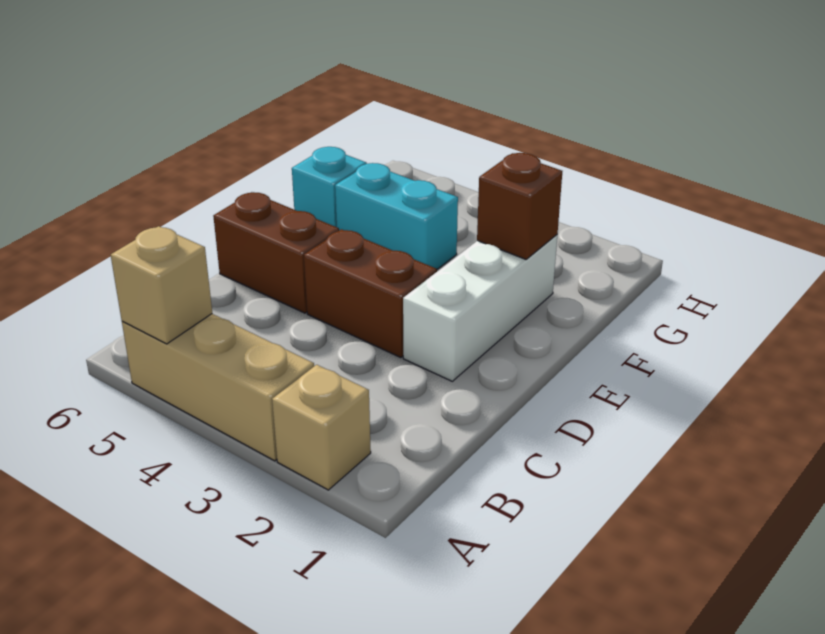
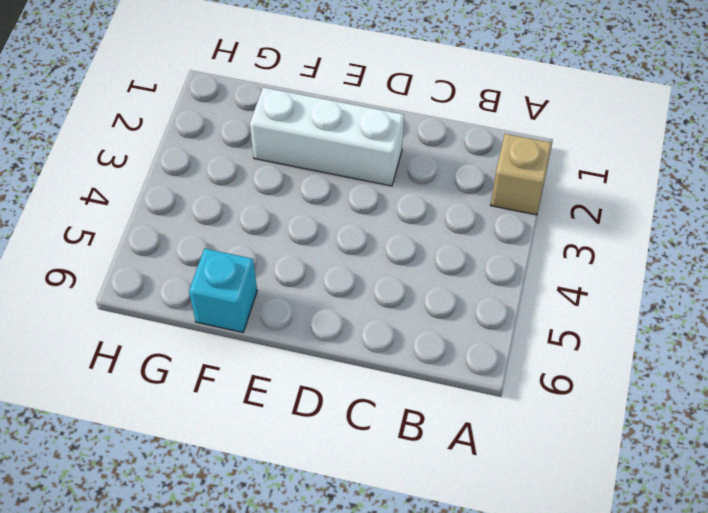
none -> tan brick A3:A5 level 1
none -> brown brick D3:D4 level 1

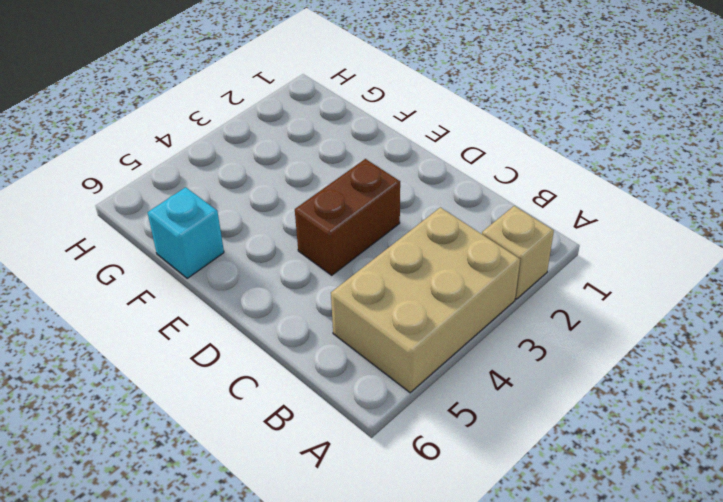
tan brick A3:B5 level 1 -> tan brick A3:A5 level 1
none -> white brick D2:F2 level 1
none -> brown brick D5:D6 level 1

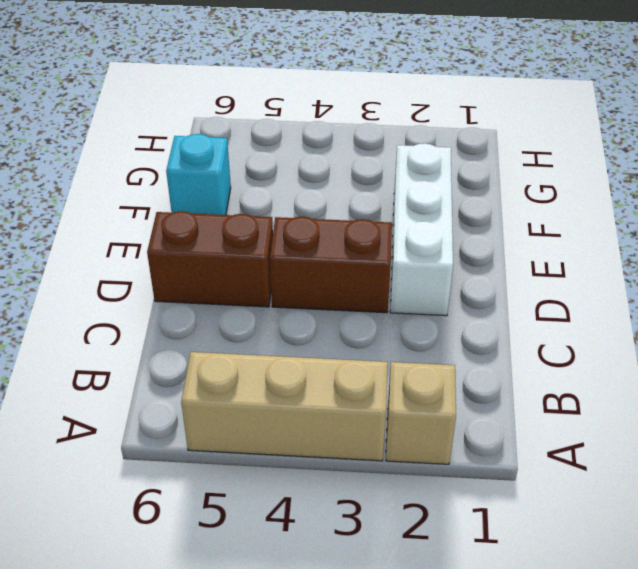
none -> cyan brick F4:F5 level 1
none -> tan brick A5 level 2

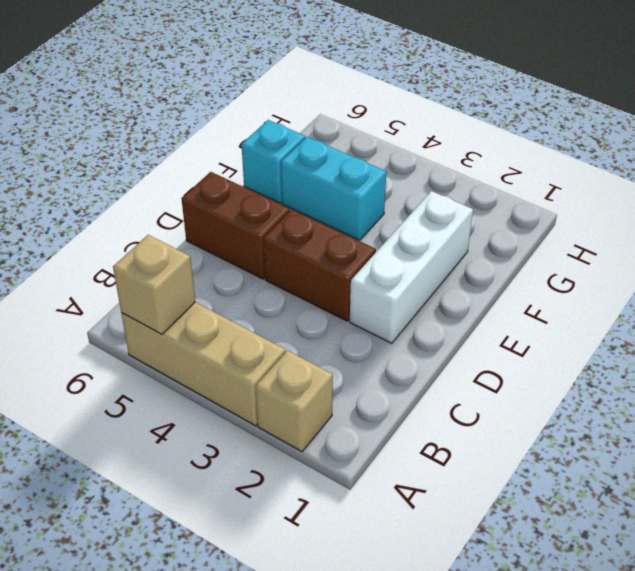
none -> brown brick F2 level 2

